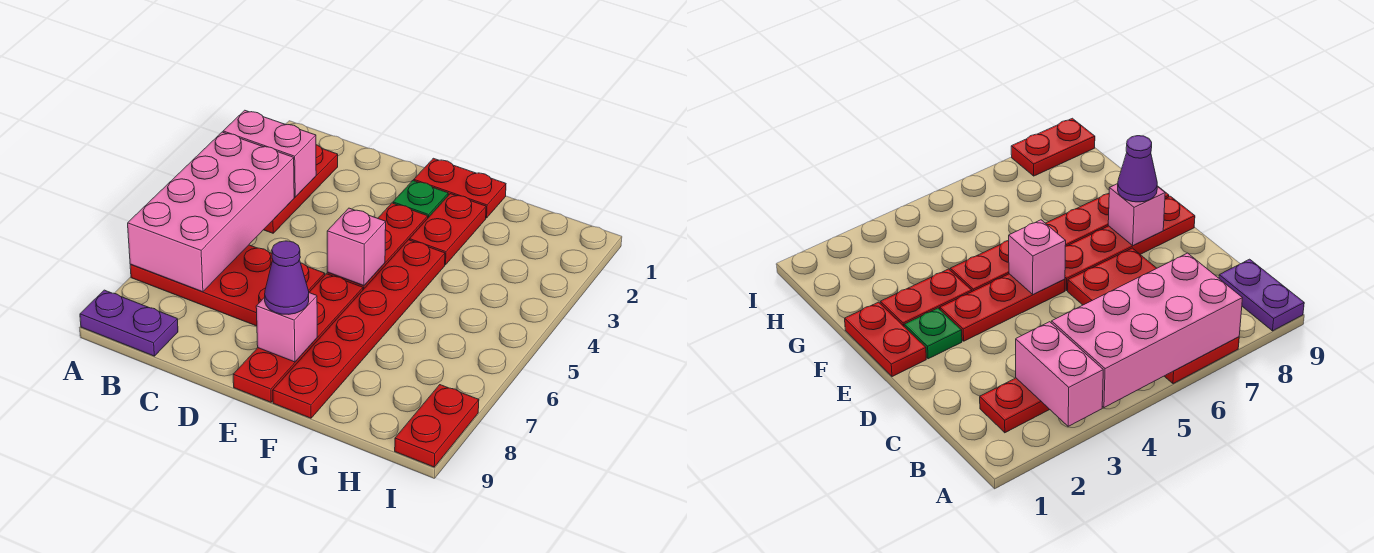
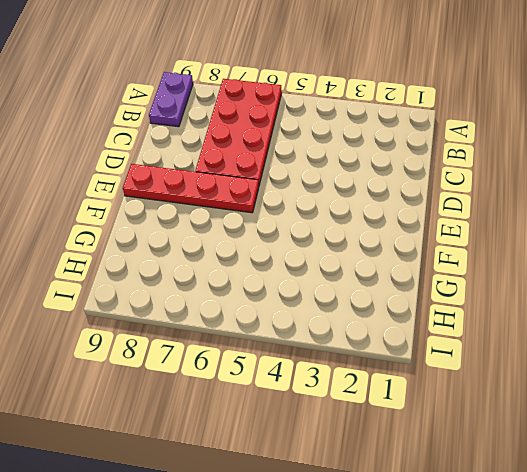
none -> red plate B2:B4 level 1
none -> red plate E1:F1 level 1
none -> green plate E2 level 1

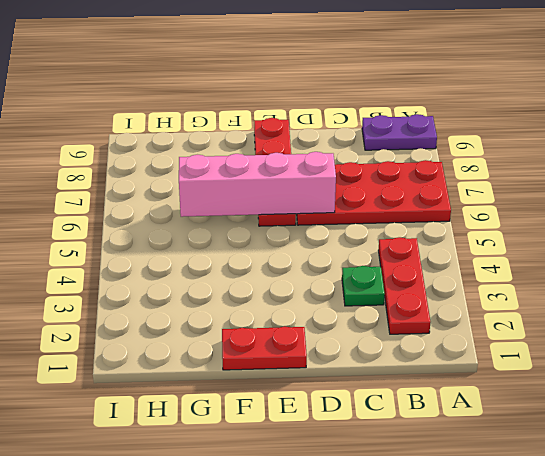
green plate C3 level 1 -> green plate E2 level 1
pink brick D6:G6 level 2 -> none
none -> red plate E3:E5 level 1
none -> red plate F2:F3 level 1
none -> red plate F4:F9 level 1

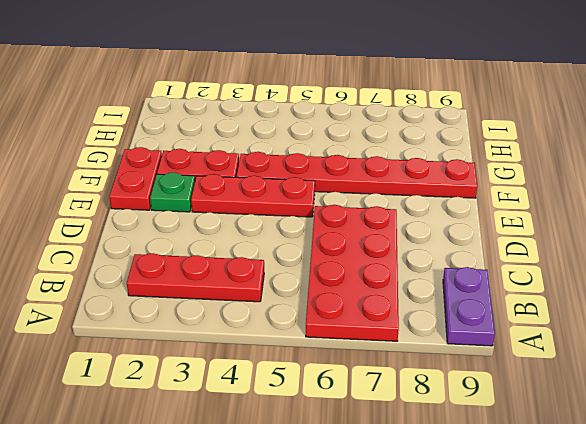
none -> red plate E6:E9 level 1
none -> red plate I8:I9 level 1
none -> pink brick A3:B3 level 2

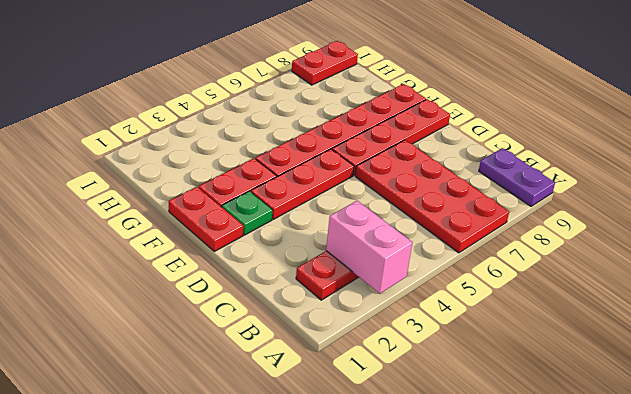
none -> pink brick A4:B7 level 2
none -> pink brick E5 level 2
none -> pink brick E8 level 2

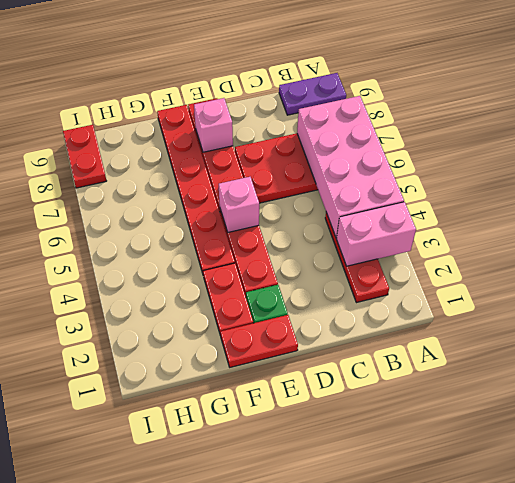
none -> purple cone E8 level 3

